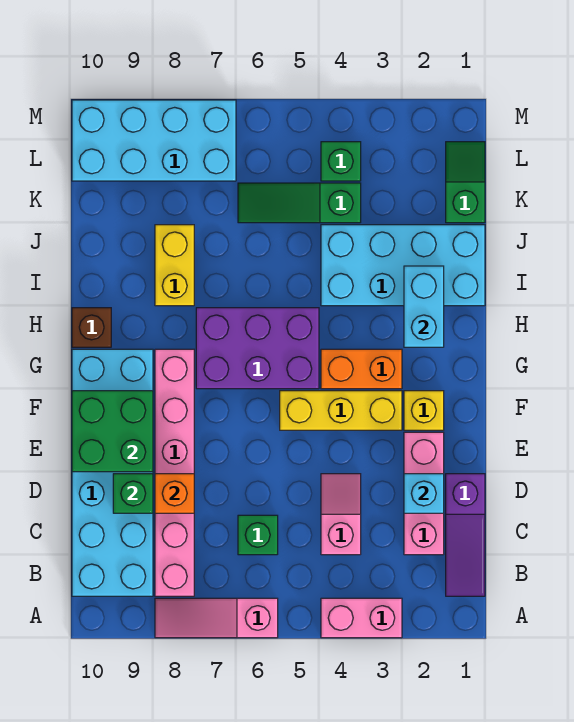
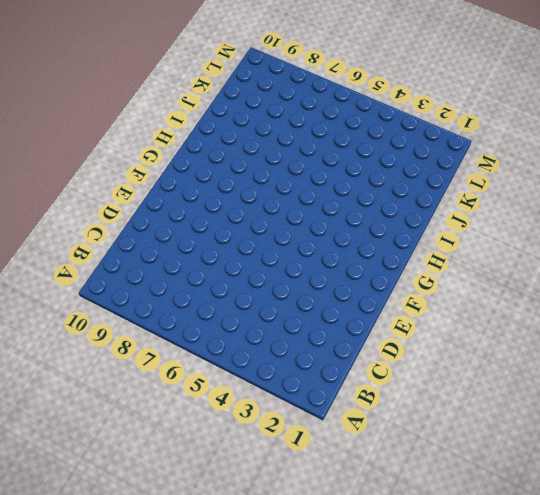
none -> pink brick A3:A4 level 1
none -> pink slope A6:A8 level 1 top 6
none -> purple slope B1:D1 level 1 top D

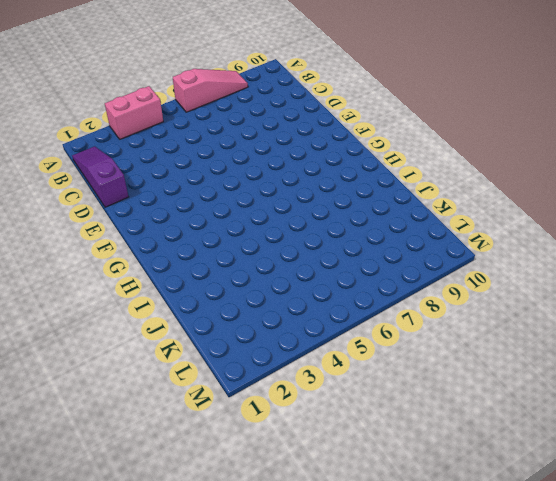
none -> pink brick B8:G8 level 1
none -> cyan brick B9:G10 level 1
none -> pink brick C2:E2 level 1

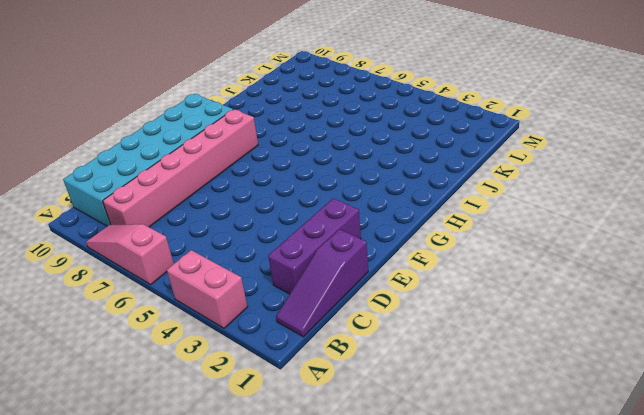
purple brick C2:E2 level 1 -> pink brick C2:E2 level 1
none -> pink slope C4:D4 level 1 top C
none -> green brick C6 level 1
none -> yellow brick F2 level 1

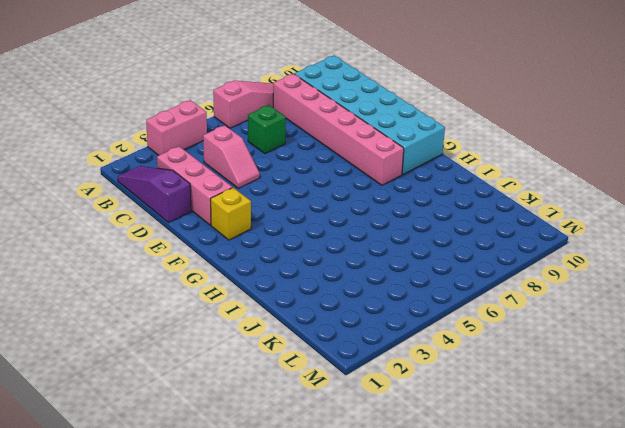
none -> yellow brick F3:F5 level 1
none -> orange brick G3:G4 level 1
none -> purple brick G5:H7 level 1

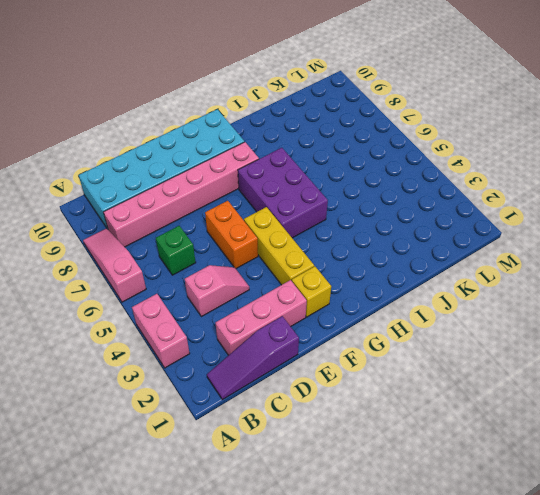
orange brick E5:E6 level 1 -> orange brick G3:G4 level 1
none -> brown brick H10 level 1
none -> cyan brick I1:J4 level 1
none -> yellow brick I8:J8 level 1

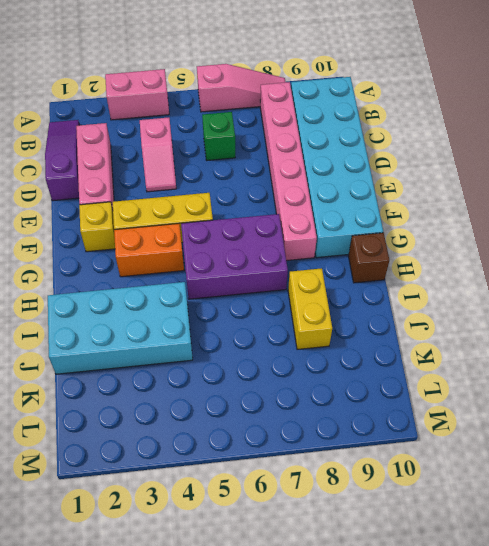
none -> green slope K1:L1 level 1 top K
none -> green slope K4:K6 level 1 top 4
none -> green brick L4 level 1

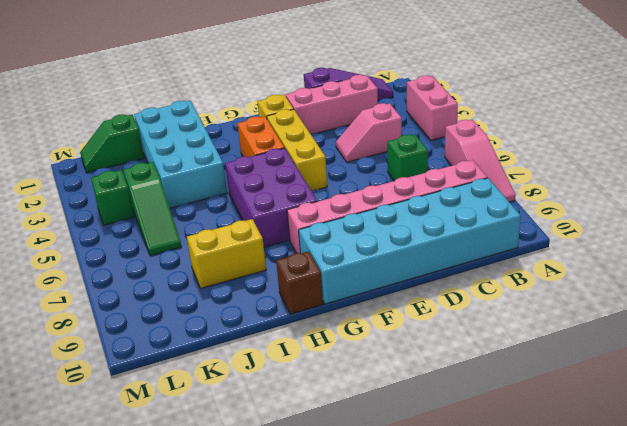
none -> cyan brick L7:M10 level 1
none -> cyan brick D2 level 2
none -> orange brick D8 level 2

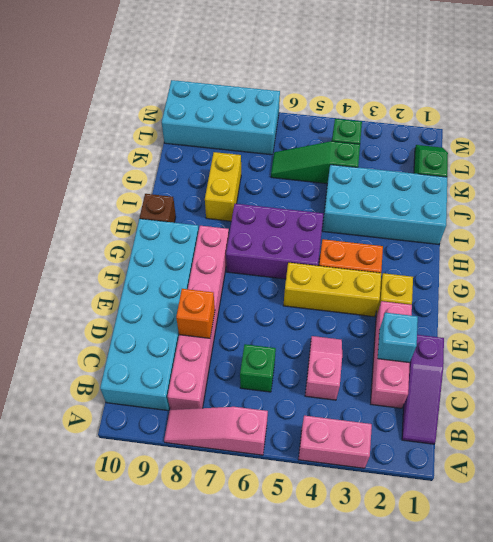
none -> green brick D9 level 2
none -> green brick E9:F10 level 2
none -> cyan brick H2:I2 level 2

